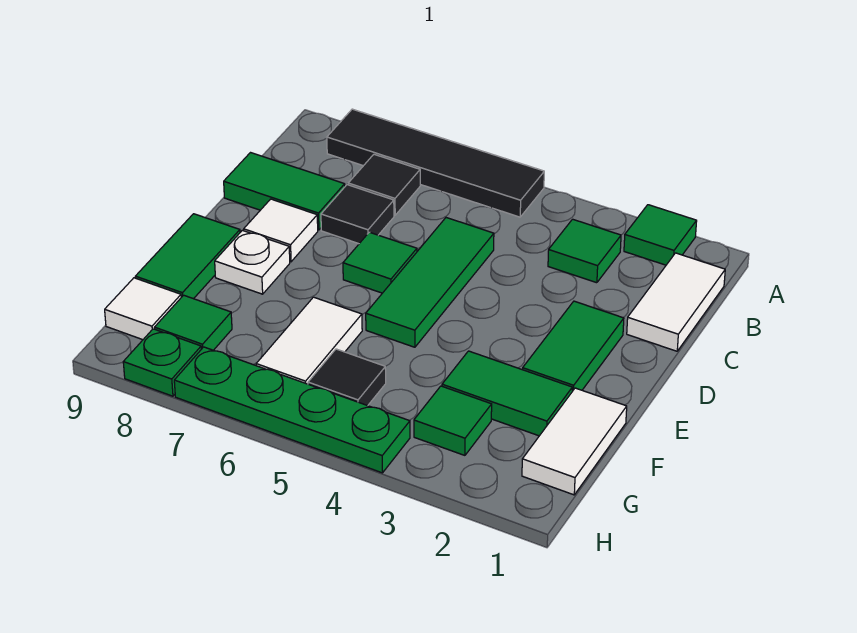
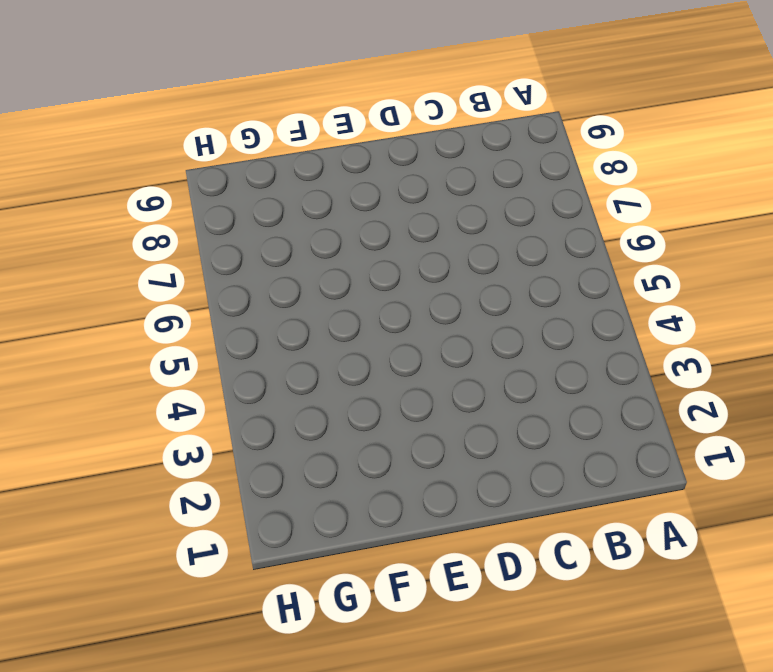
none -> green tile A2 level 1
none -> black tile A5:A8 level 1
none -> white tile B1:C1 level 1

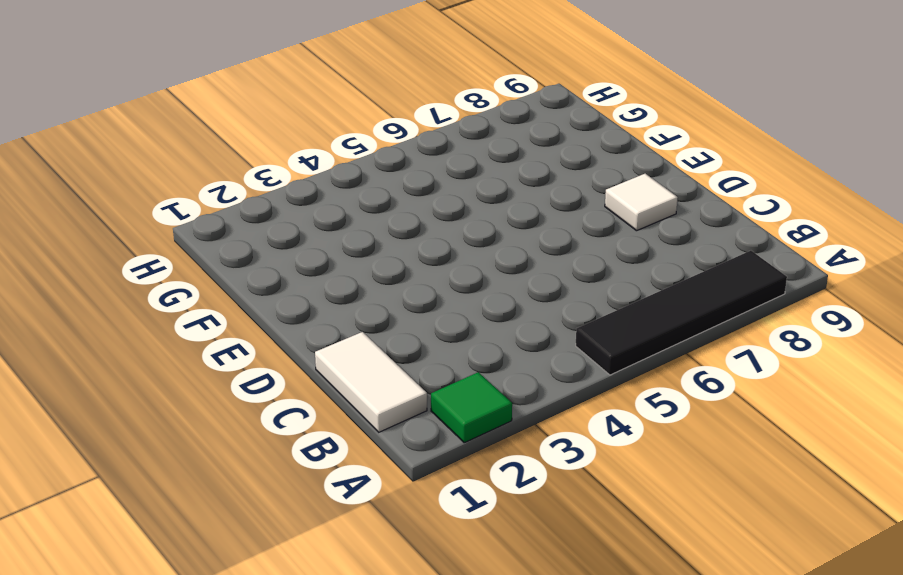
none -> green tile B3 level 1
none -> black tile B7 level 1
none -> green tile C5:E5 level 1

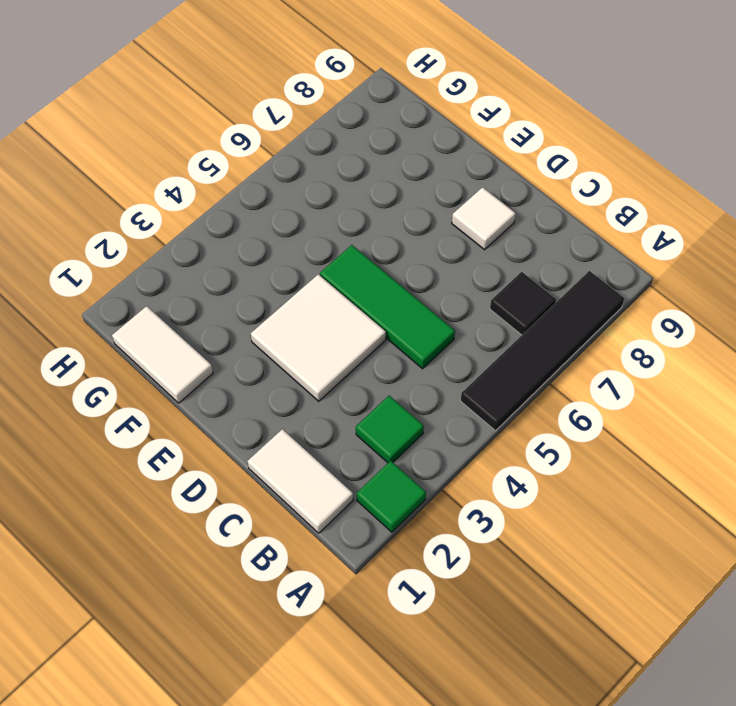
white tile D3:E4 level 1 -> none
none -> black tile C7 level 1
none -> green tile C8:C9 level 1
none -> green tile D2:E2 level 1

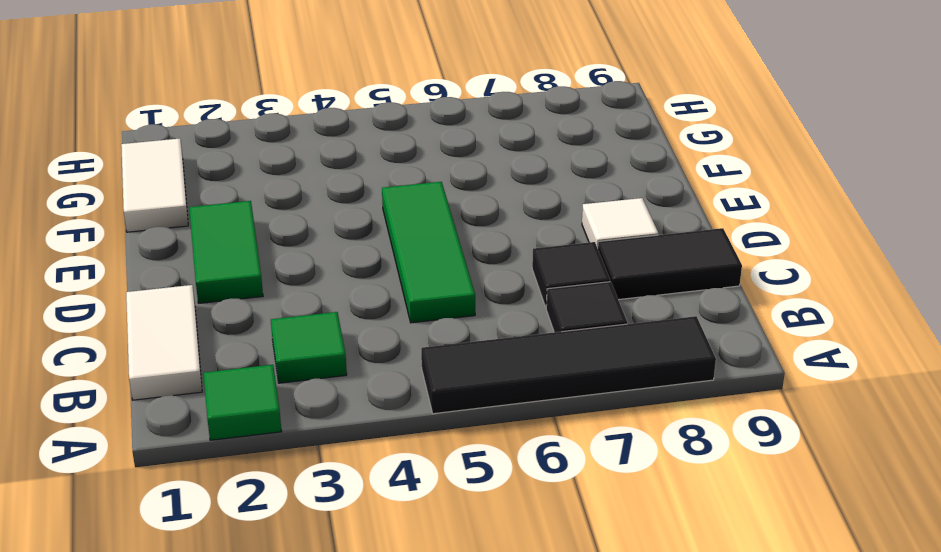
black tile C8:C9 level 1 -> green tile C8:C9 level 1
none -> green tile D6 level 1
none -> white plate E8 level 1
none -> green tile E9:F9 level 1

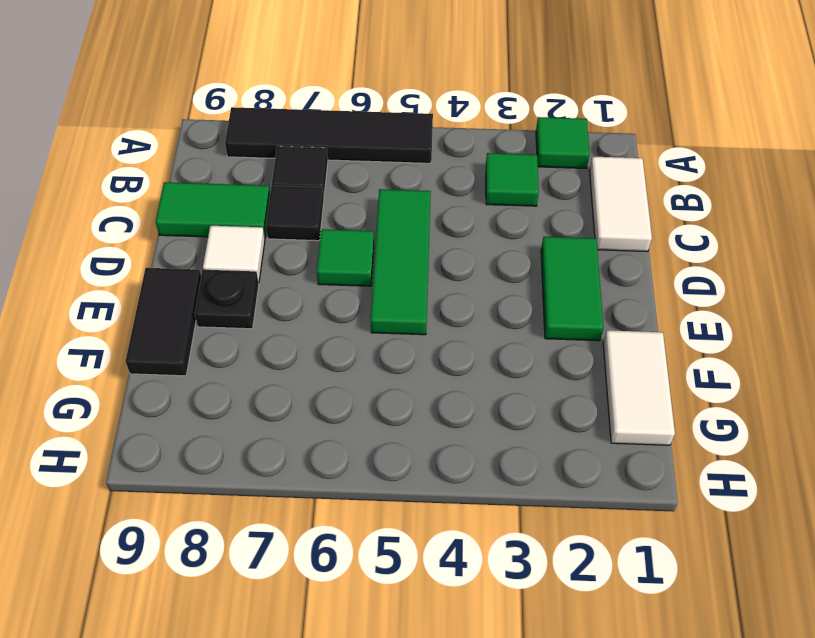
black plate E8 level 1 -> white plate E8 level 1
black tile E9:F9 level 1 -> green tile E9:F9 level 1
none -> green tile F2:F3 level 1
none -> white tile F6:G6 level 1
none -> green tile G3 level 1

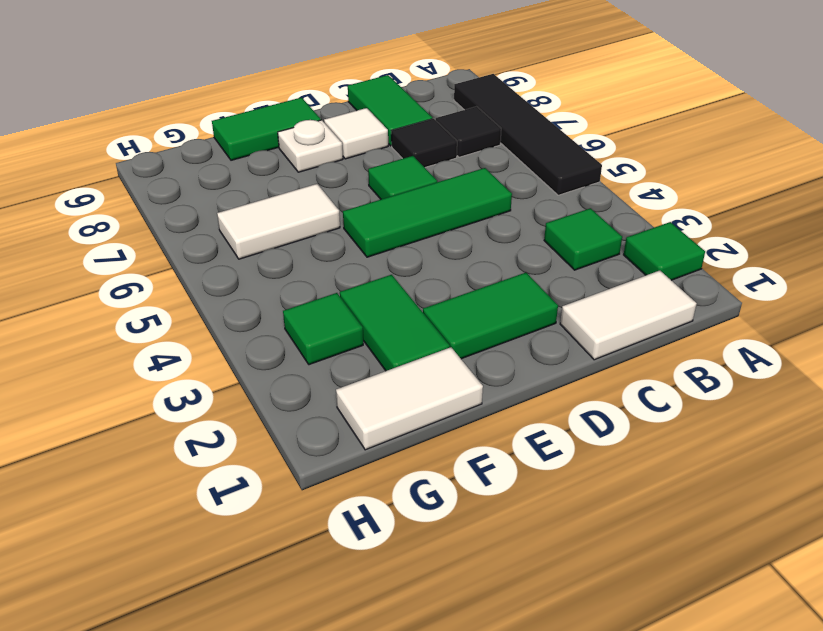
none -> black tile G5 level 1
none -> green tile G8 level 1
none -> white tile G9 level 1

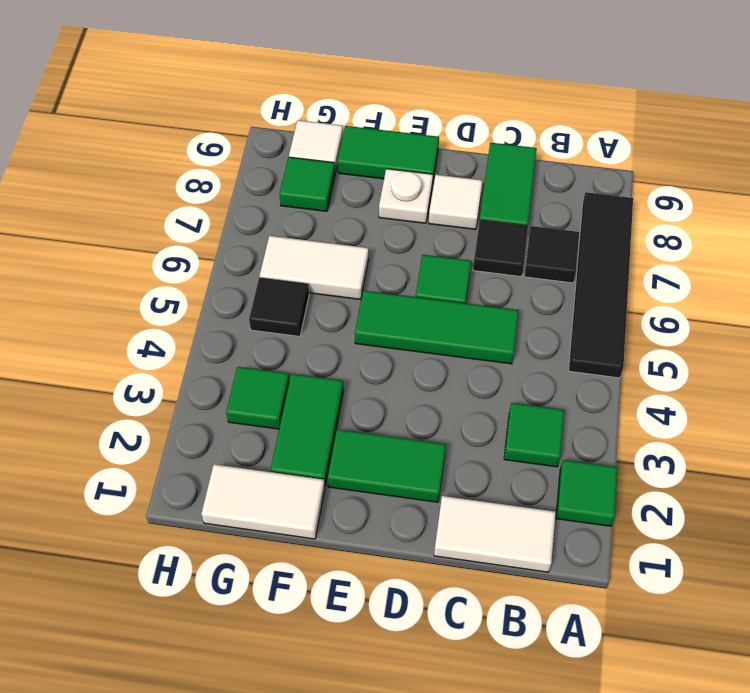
none -> green plate H4:H7 level 1
none -> green plate H8 level 1

